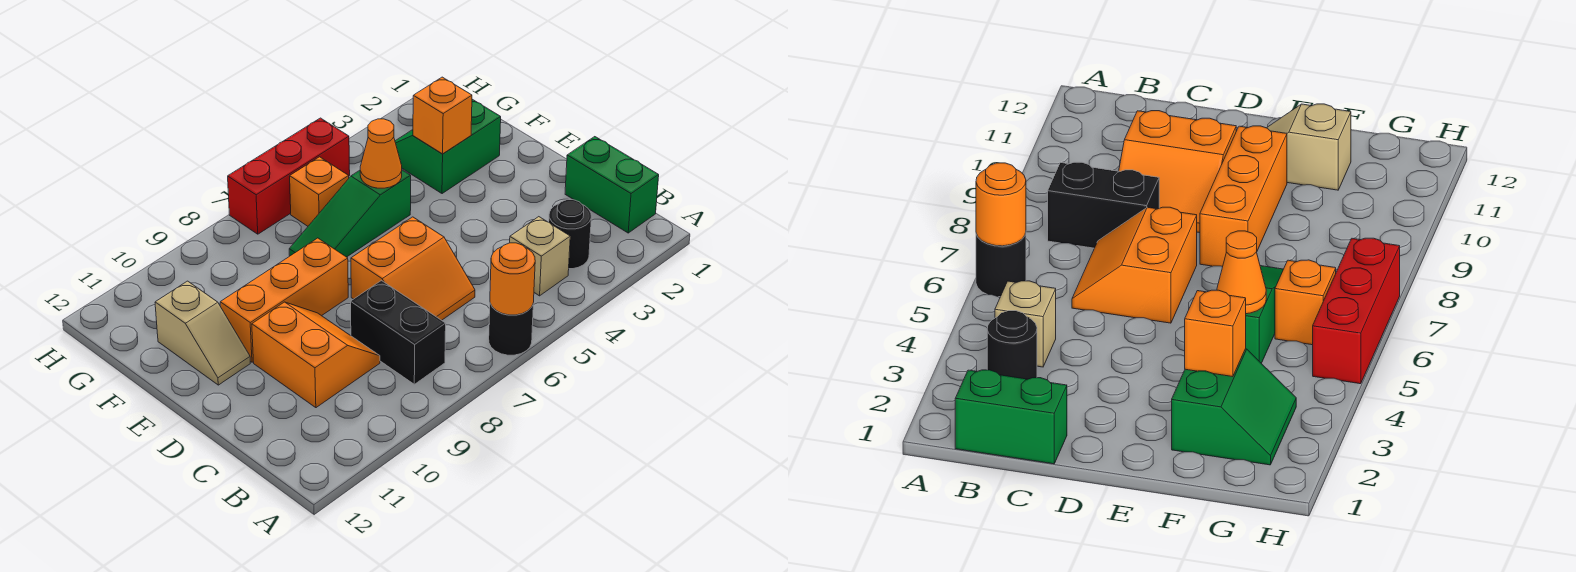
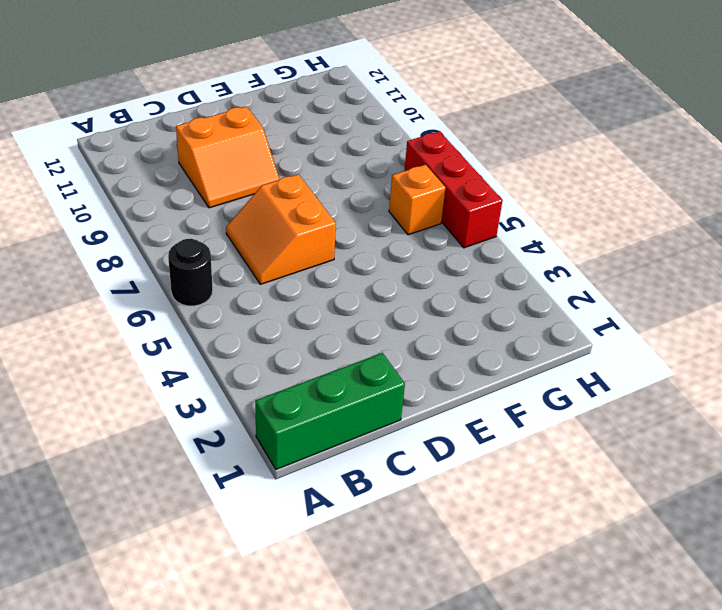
green brick A1:C1 level 1 -> green brick B1:C1 level 1
none -> black round brick B3 level 1
none -> tan brick B4 level 1
none -> black brick B8:C8 level 1

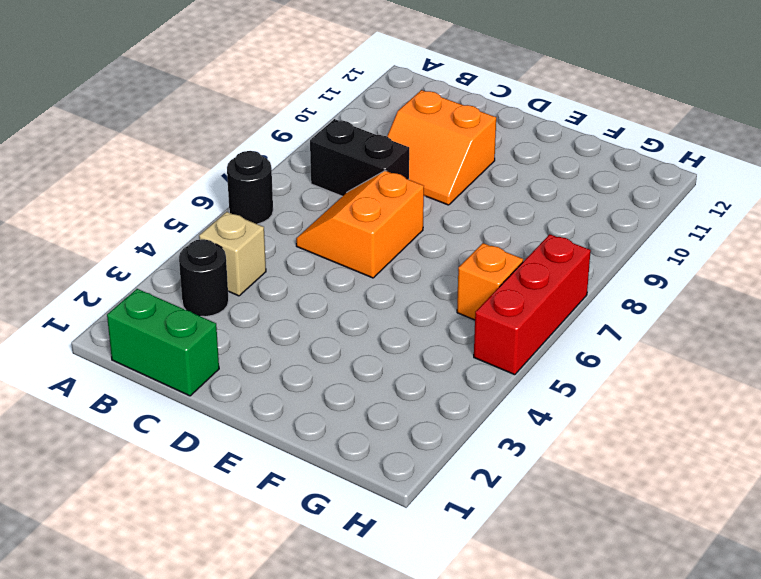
none -> orange brick E8:E10 level 1
none -> tan slope E11:F11 level 1 top F
none -> green slope F2:G3 level 1 top F

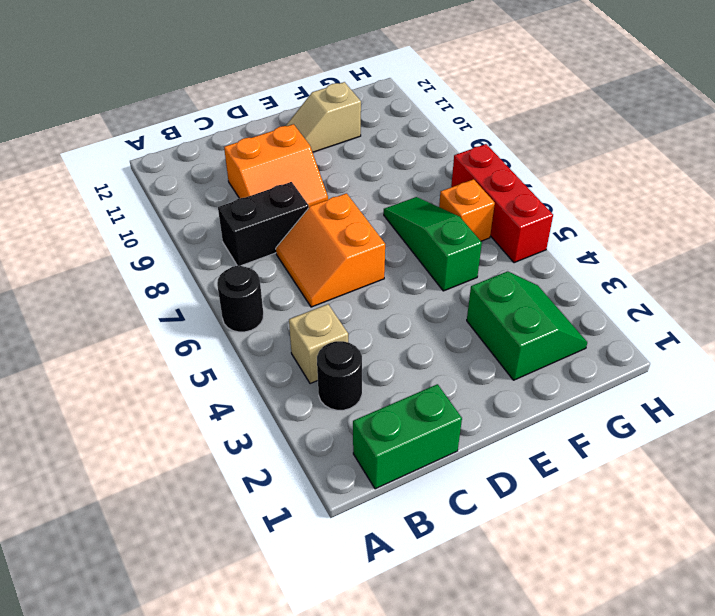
none -> orange brick E8:E10 level 1
none -> orange round brick A6 level 2
none -> orange brick F3 level 2

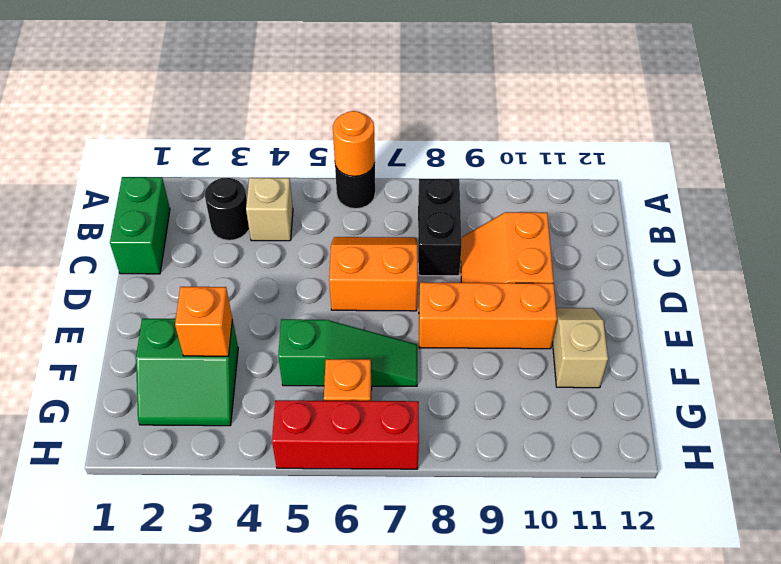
none -> orange cone F5 level 2

